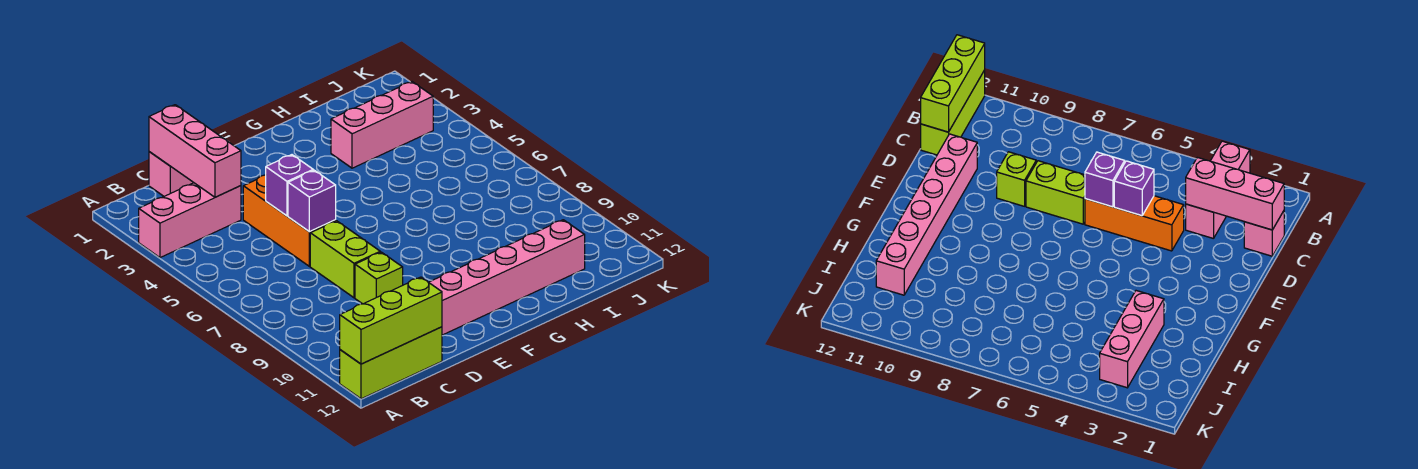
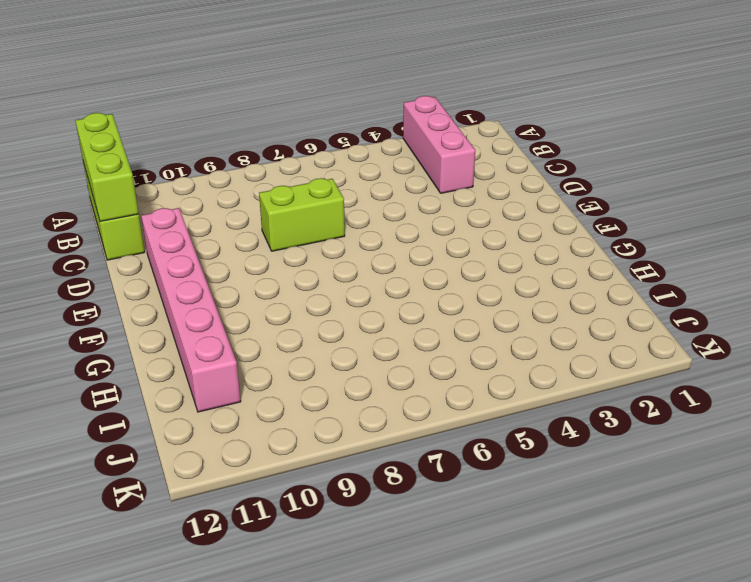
none -> pink brick C1 level 1
none -> orange brick D4:D6 level 1
none -> lime brick D9 level 1

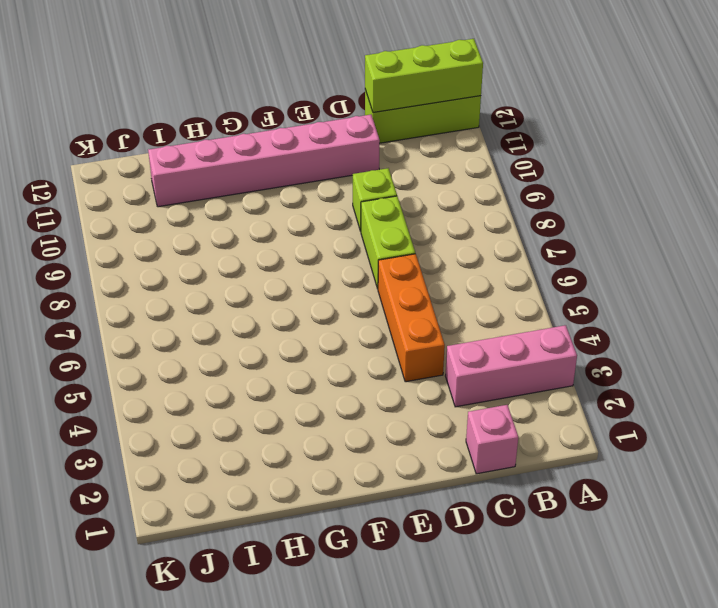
none -> pink brick H3:J3 level 1
none -> pink brick C1:C3 level 2
none -> purple brick D5 level 2

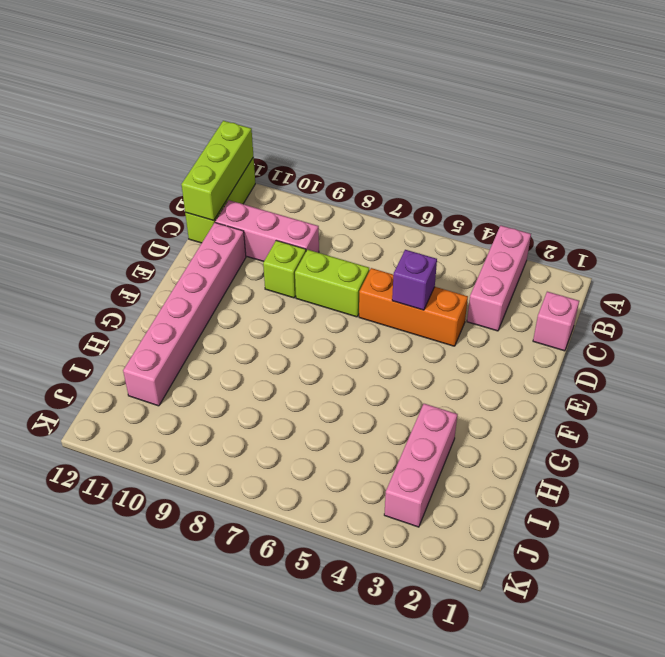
pink brick C9:C11 level 1 -> pink brick C1:C3 level 2
none -> purple brick D6 level 2

